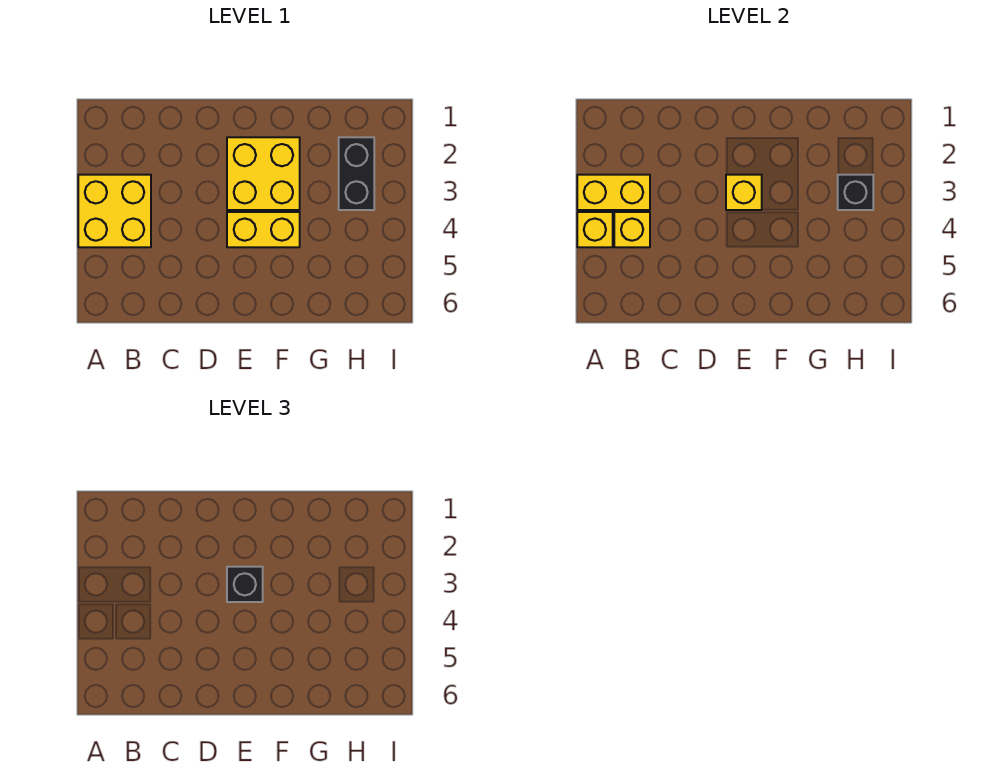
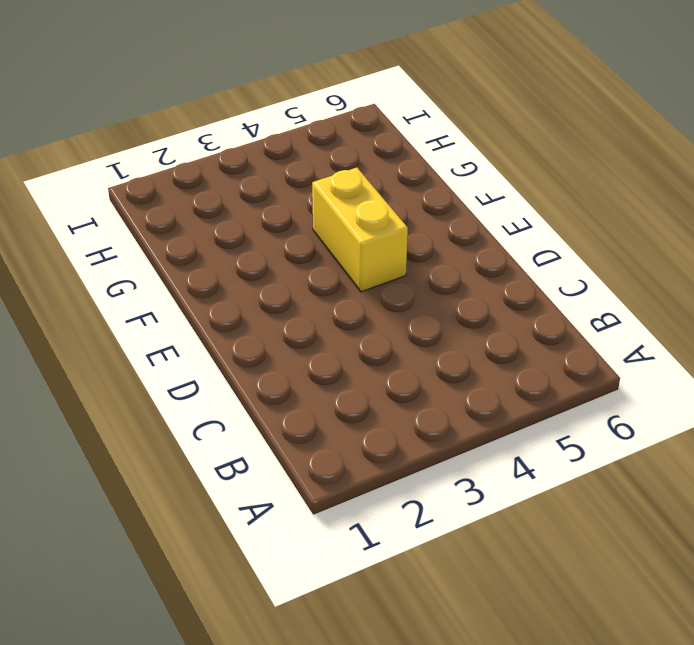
none -> yellow brick A3:B4 level 1
none -> yellow brick E2:F3 level 1

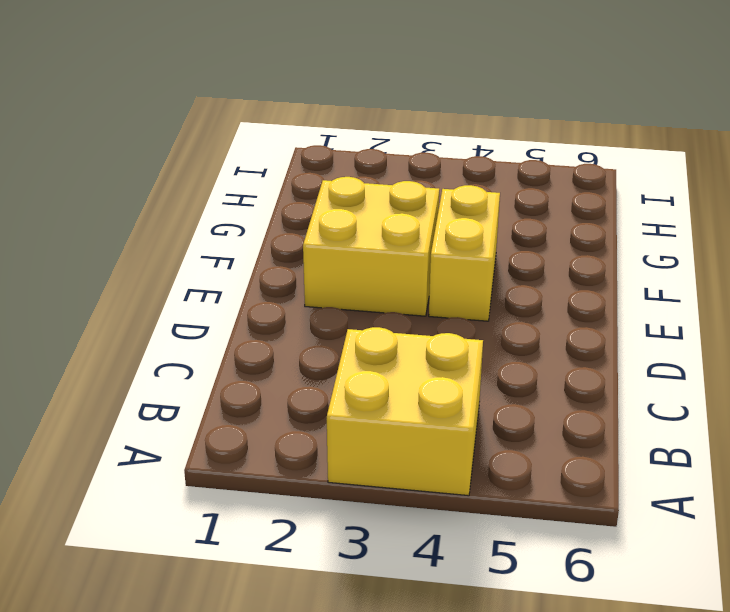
none -> black brick H2:H3 level 1
none -> yellow brick A3:B3 level 2

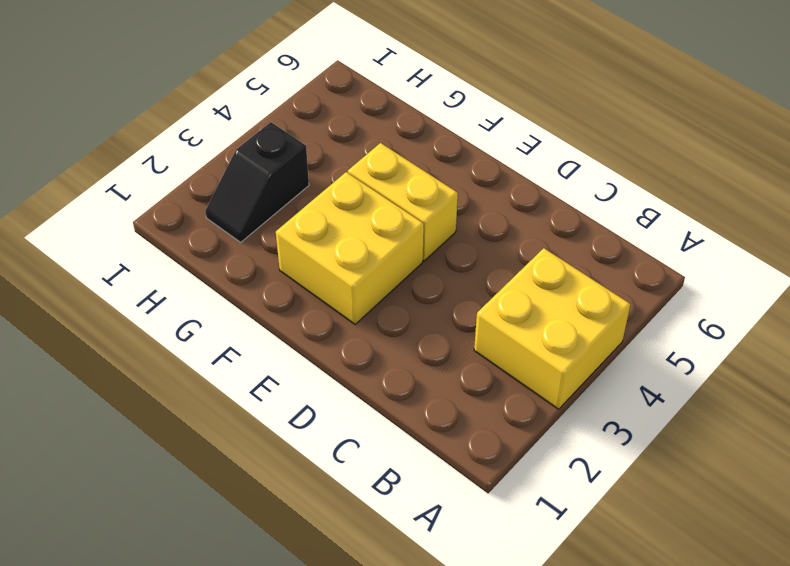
black slope H2:H3 level 1 top 3 -> black brick H2:H3 level 1
none -> yellow brick A3:B3 level 2
none -> yellow brick A4 level 2

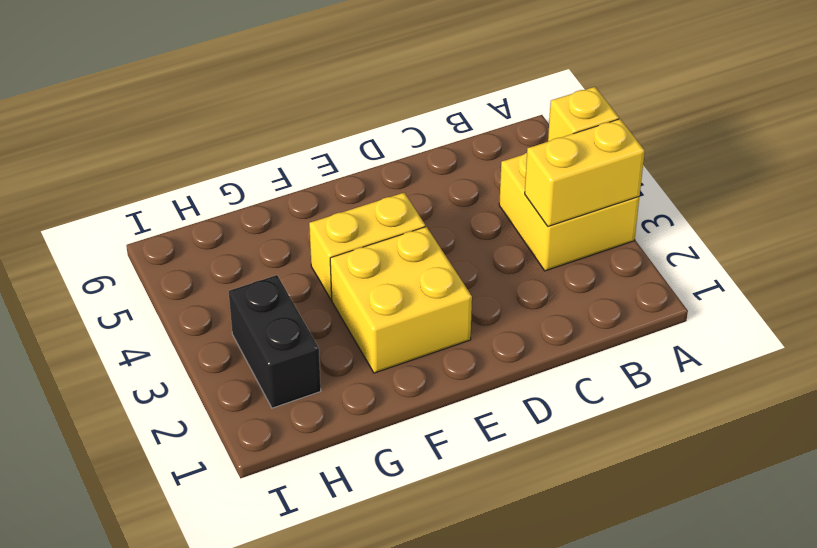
none -> yellow brick B4 level 2
none -> yellow brick E3 level 2

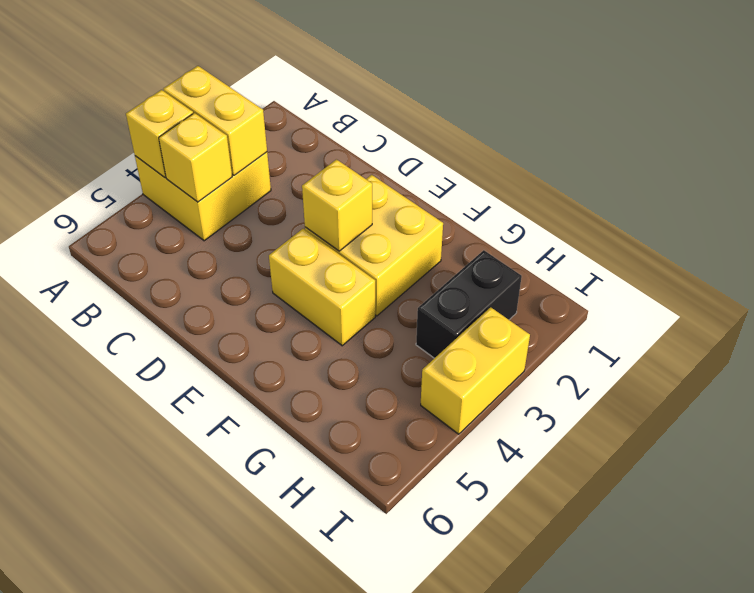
yellow brick I3:I4 level 1 -> none
none -> black brick H3 level 2
none -> black brick E3 level 3

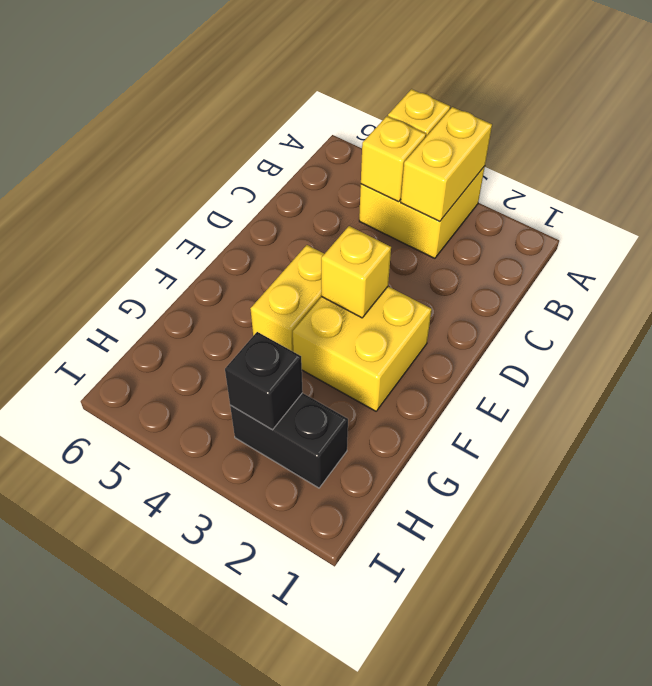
none -> black brick E3 level 3

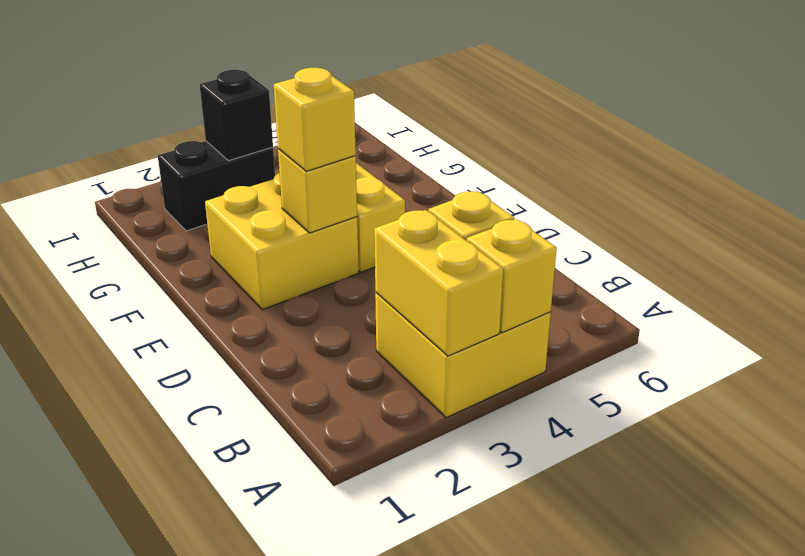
yellow brick E3 level 3 -> black brick E3 level 3

